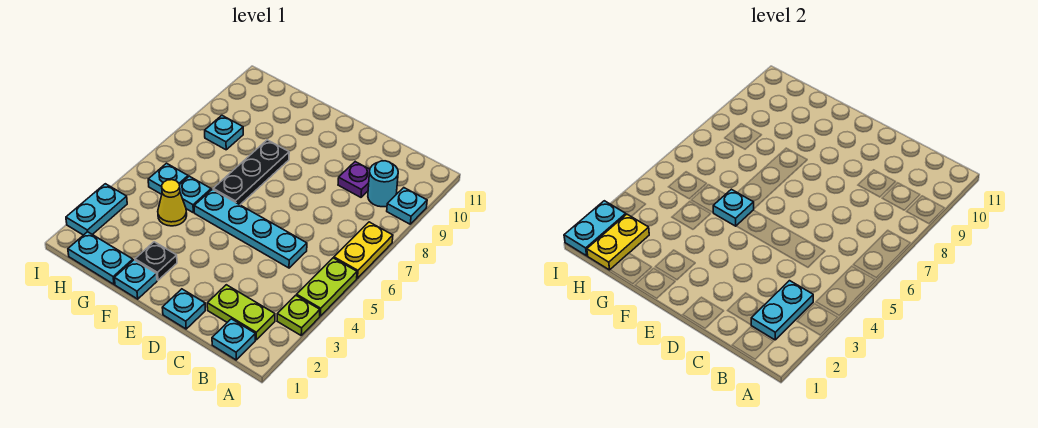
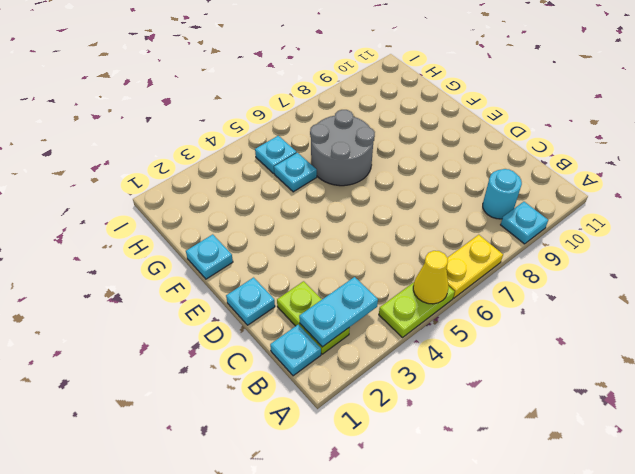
yellow cone A5 level 2 -> yellow cone G4 level 1
grey round brick F6:G7 level 1 -> black plate F6:F8 level 1
none -> lime plate A3 level 1
none -> cyan plate C5:F5 level 1
none -> purple plate C9 level 1

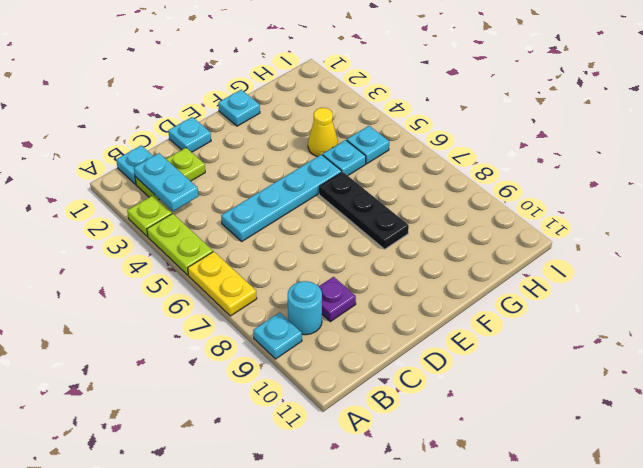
none -> black plate F2 level 1
none -> cyan plate G1:H1 level 1
none -> cyan plate H8 level 1

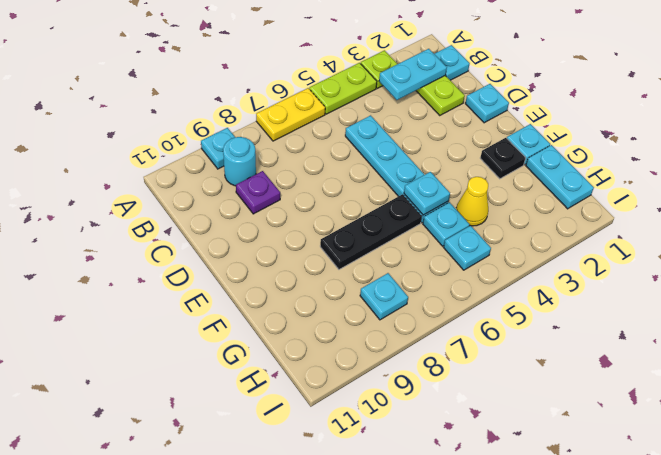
none -> cyan plate I2:I3 level 1
none -> yellow plate H1:H2 level 2
none -> cyan plate I1:I2 level 2

